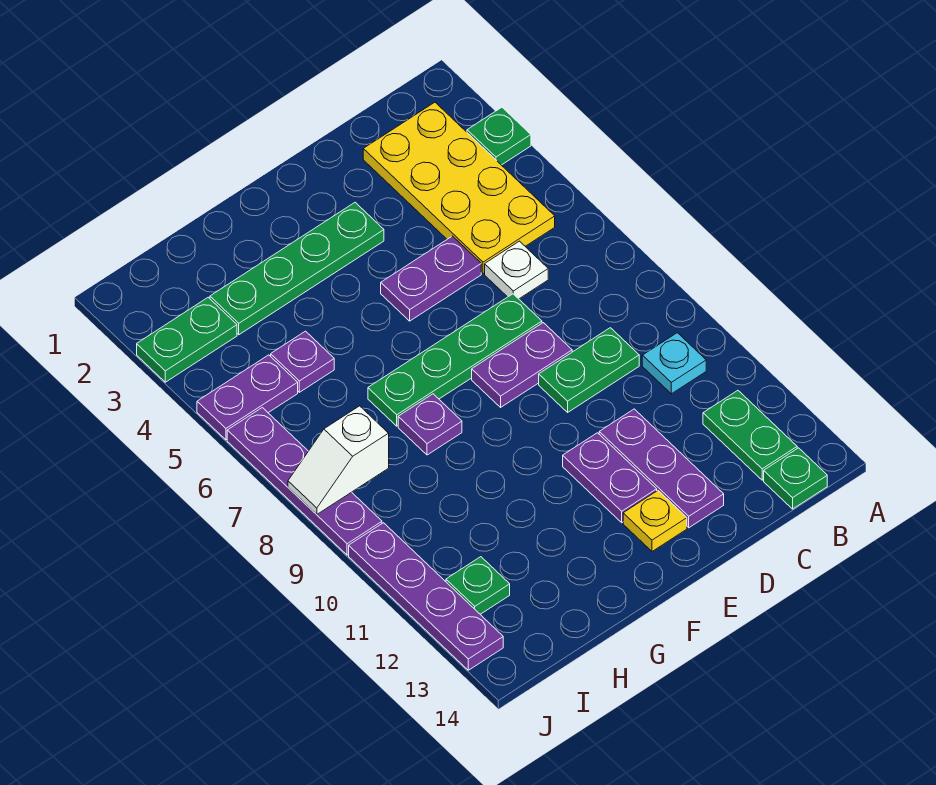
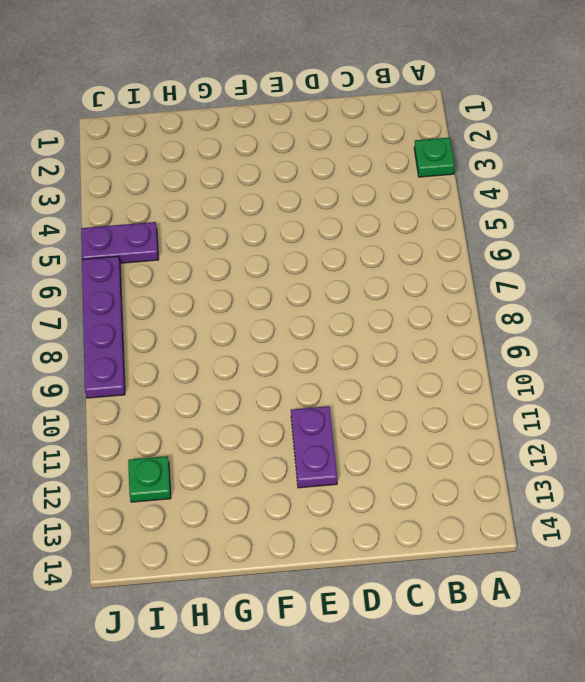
none -> yellow plate B2:C5 level 1
none -> cyan plate B10 level 1
none -> green plate B12:B13 level 1

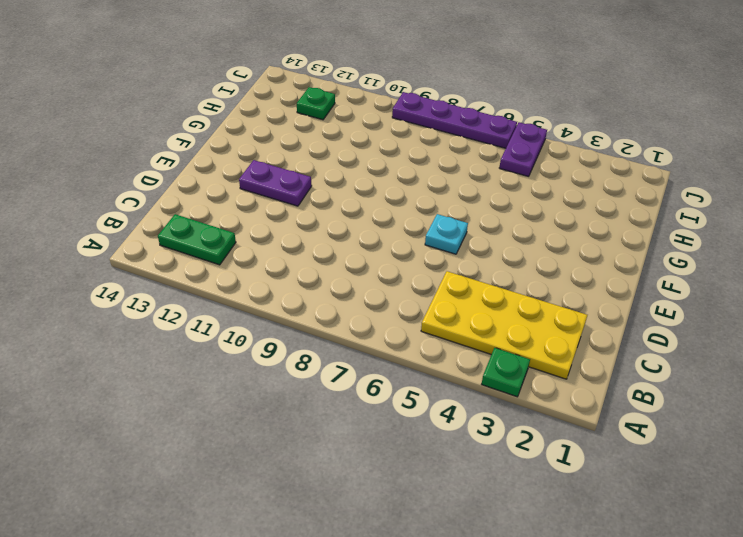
cyan plate E6 level 1 -> cyan plate B10 level 1
none -> green plate B14 level 1
none -> white plate C6 level 1
none -> green plate C9:D9 level 1

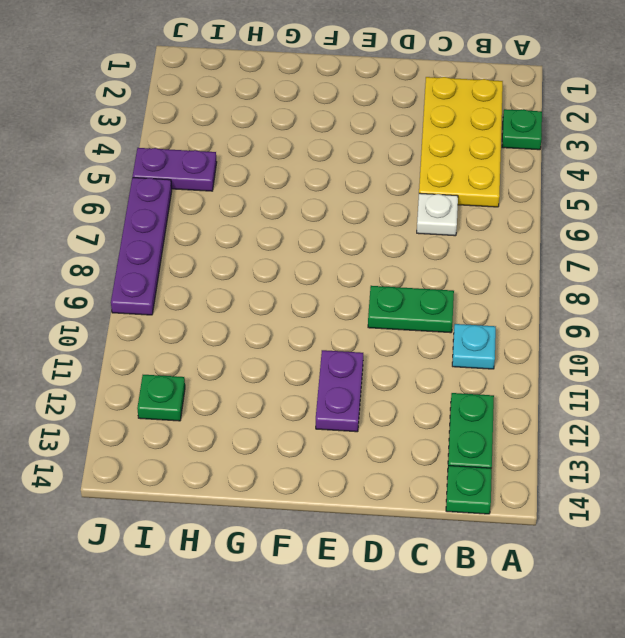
none -> purple plate D5:E5 level 1
none -> green plate D7:G7 level 1
none -> purple plate D8:E8 level 1

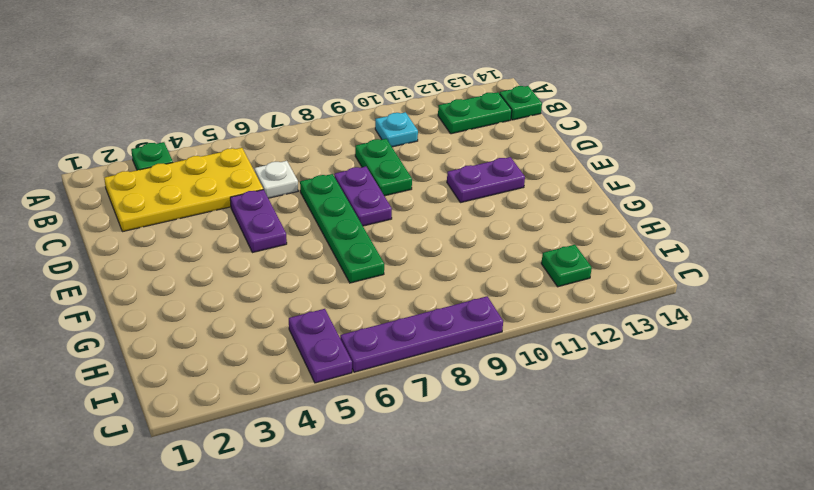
none -> purple plate D11:D13 level 1
none -> green plate E3:H3 level 1
none -> yellow plate E13 level 1

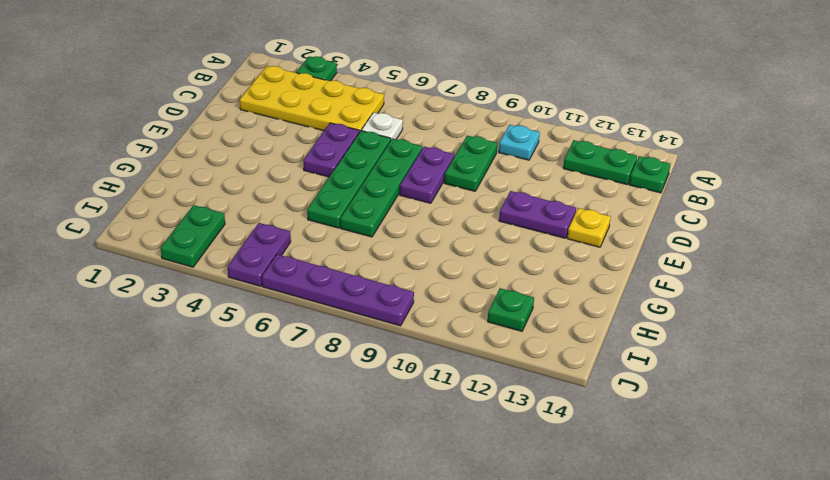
green plate D6:G6 level 1 -> green plate E3:H3 level 1
none -> purple plate D11:D13 level 1
none -> purple plate G8 level 1
none -> purple plate H5 level 1

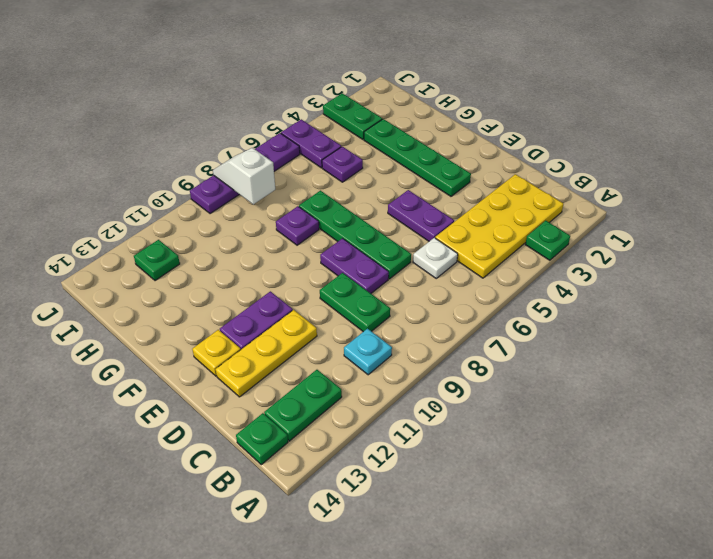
yellow plate D11:D13 level 1 -> purple plate D11:D13 level 1
none -> purple plate J10:J13 level 1

